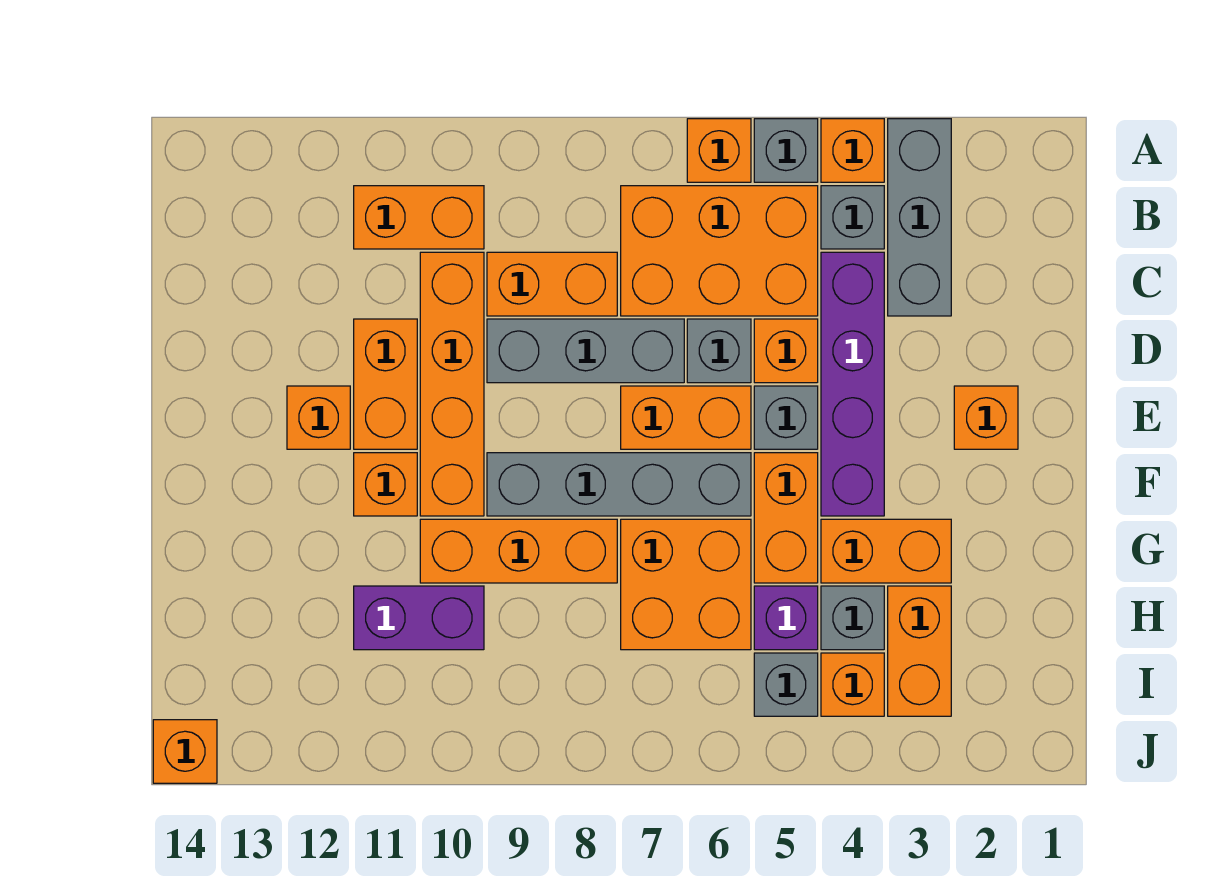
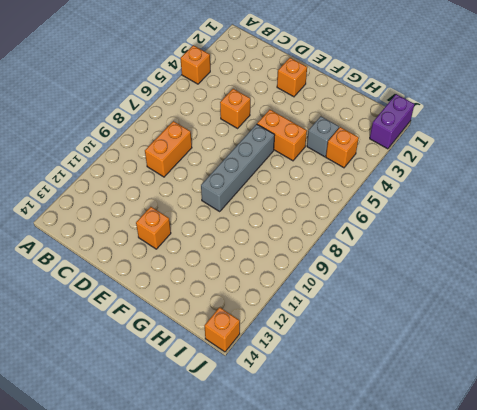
purple brick J1:J2 level 1 -> purple brick H10:H11 level 1
none -> grey brick A3:C3 level 1
none -> grey brick A5 level 1
none -> orange brick A6 level 1
none -> grey brick B4 level 1

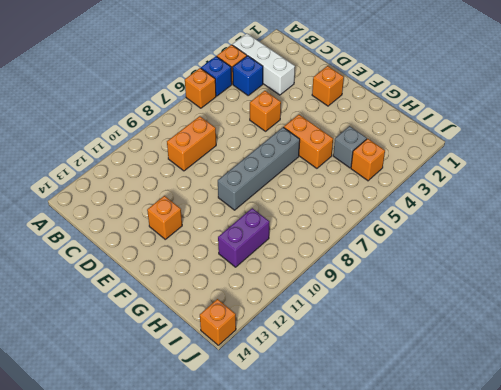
white brick A3:C3 level 1 -> grey brick A3:C3 level 1
blue brick A5 level 1 -> grey brick A5 level 1
blue brick B4 level 1 -> grey brick B4 level 1
none -> orange brick B5:C7 level 1
none -> orange brick B10:B11 level 1
none -> purple brick C4:F4 level 1
none -> orange brick C10:F10 level 1

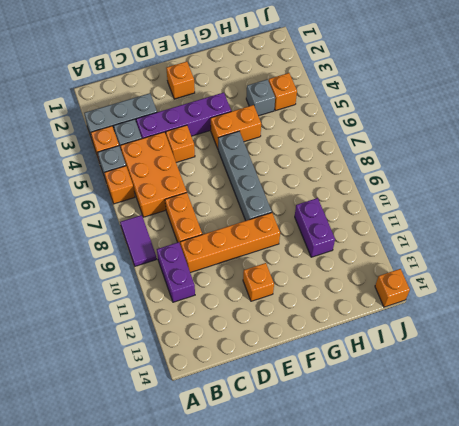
purple tile A8:A9 level 1 -> none
purple brick B10:B11 level 1 -> orange brick B10:B11 level 1
none -> grey brick D6 level 1
none -> grey brick D7:D9 level 1
none -> orange brick D11:E11 level 1
none -> grey brick E5 level 1

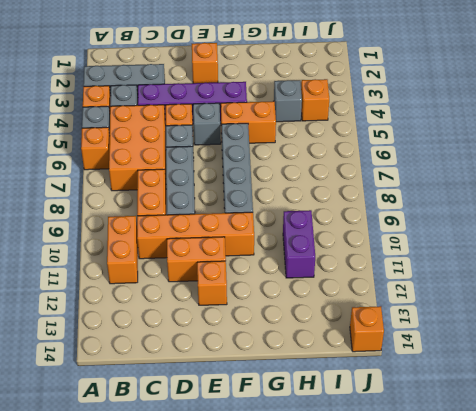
none -> orange brick E6:E7 level 1
none -> orange brick F11 level 1
none -> orange brick G3:G4 level 1
none -> orange brick G6:H7 level 1

